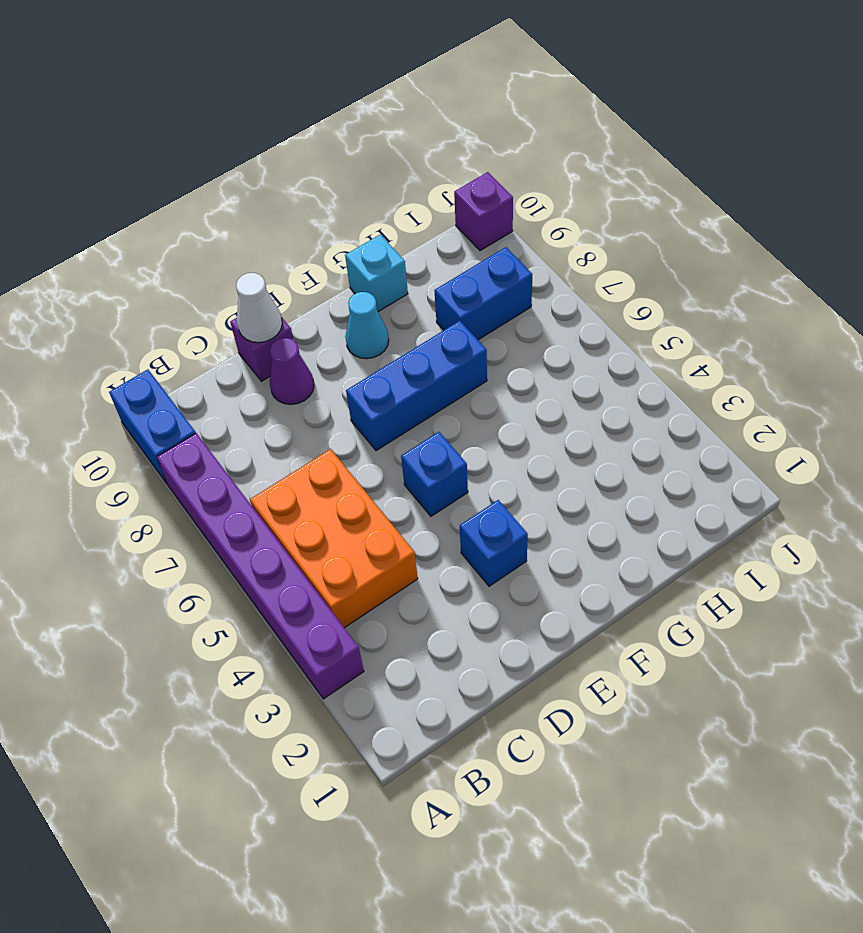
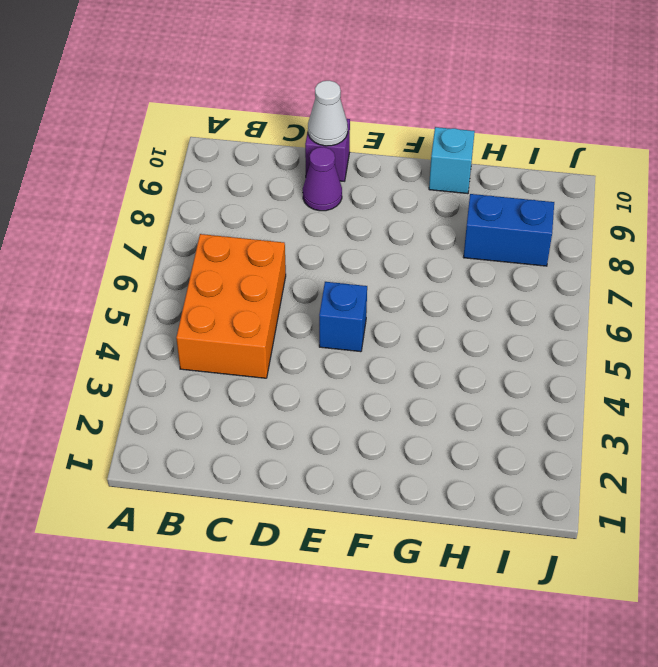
none -> purple brick A3:A8 level 1
none -> blue brick A9:A10 level 1
none -> blue brick E3 level 1

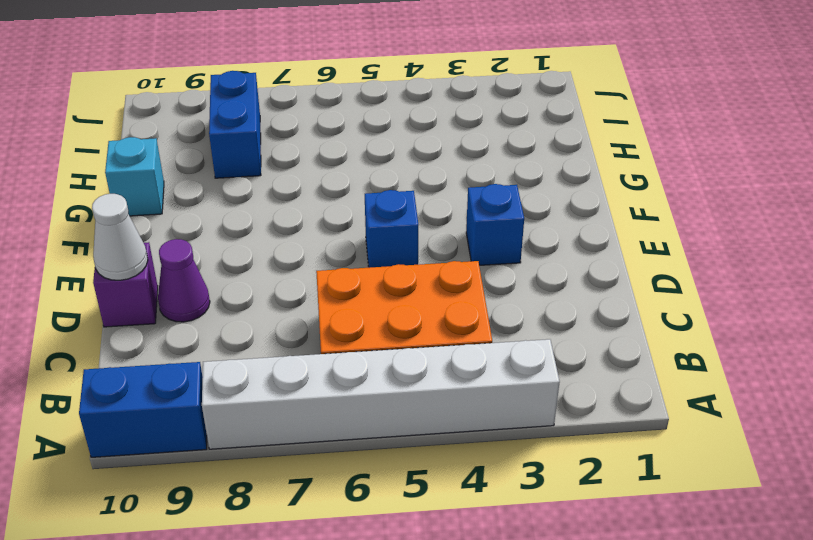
white brick A3:A8 level 1 -> purple brick A3:A8 level 1
none -> blue brick E7:G7 level 1
none -> cyan cone F9 level 1
none -> purple brick J10 level 1

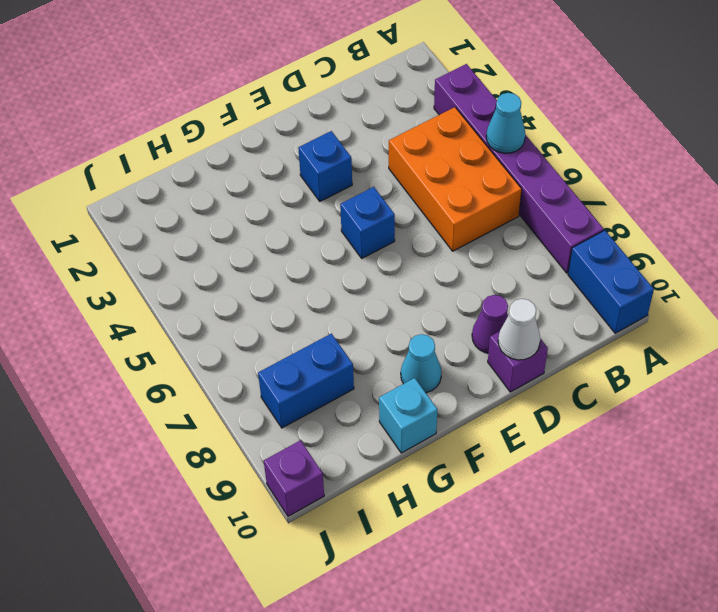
cyan cone A5 level 2 -> none
none -> blue brick E7:G7 level 1

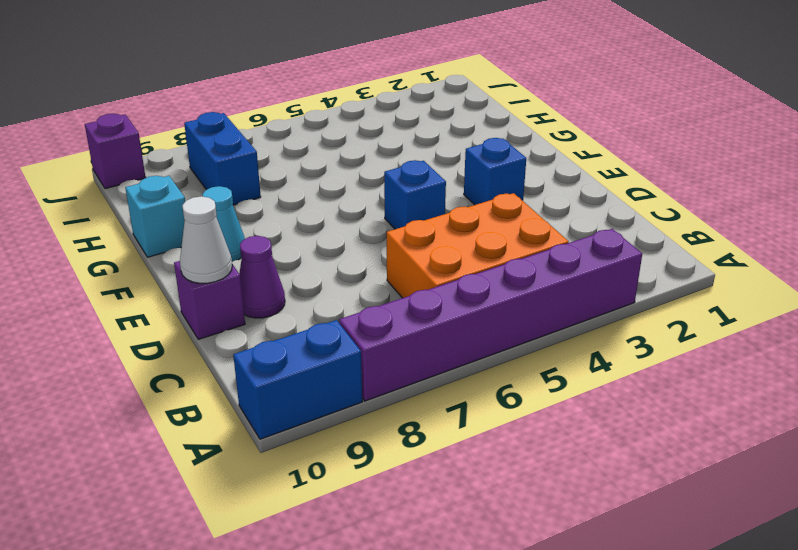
none -> blue brick E7:G7 level 1

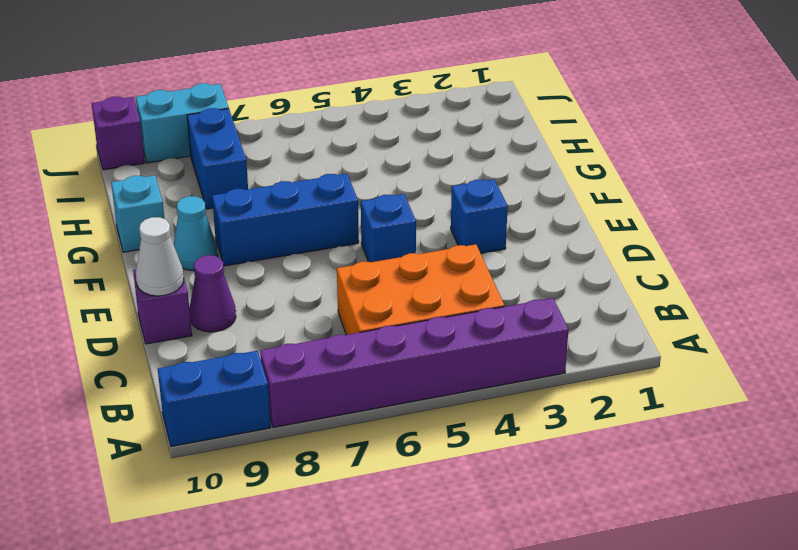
blue brick F6:F8 level 1 -> blue brick E7:G7 level 1
cyan brick J8:J9 level 1 -> none

